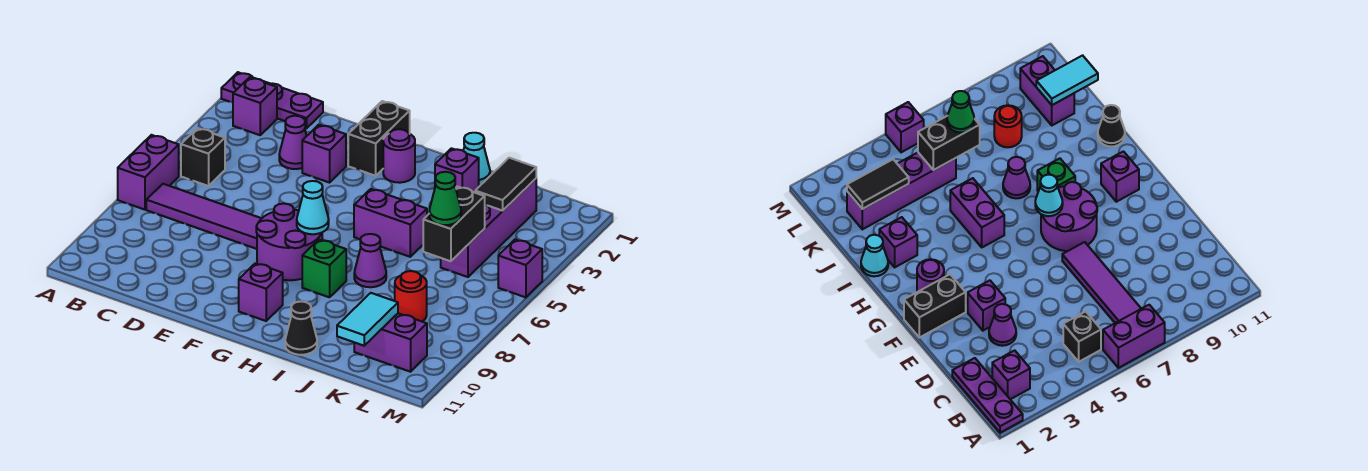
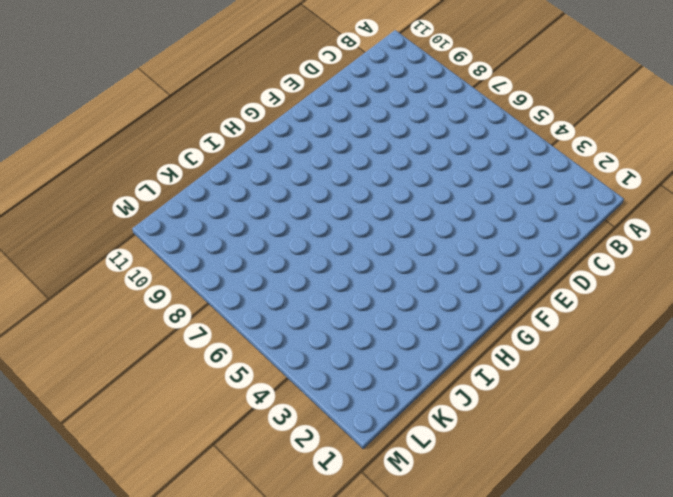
none -> purple plate A1:C1 level 1
none -> purple brick A6:A7 level 1
none -> purple brick B2 level 1

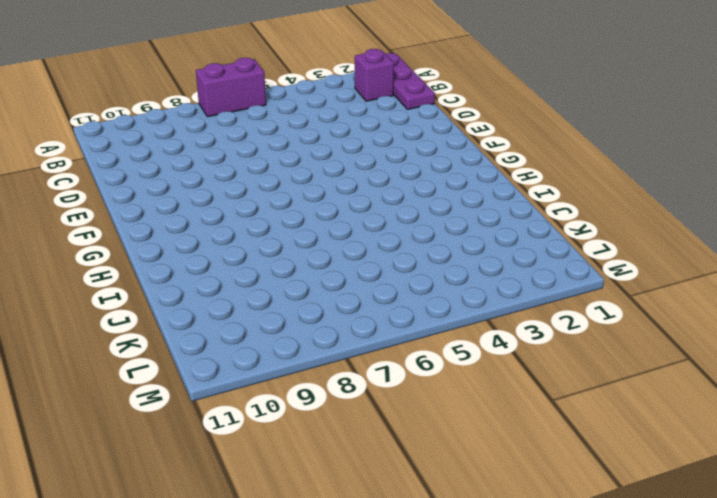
none -> black brick B5 level 1
none -> purple tile B7:E7 level 1
none -> purple cone D3 level 1

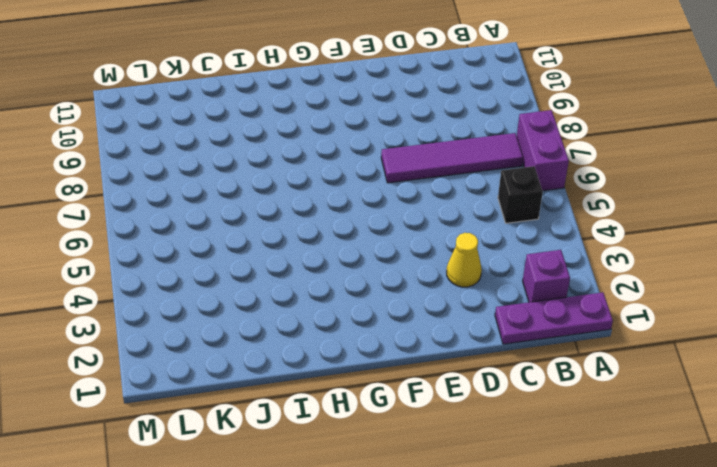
yellow cone D3 level 1 -> purple cone D3 level 1
none -> purple brick E3 level 1
none -> black brick F1:F2 level 1
none -> purple round brick F7:G8 level 1

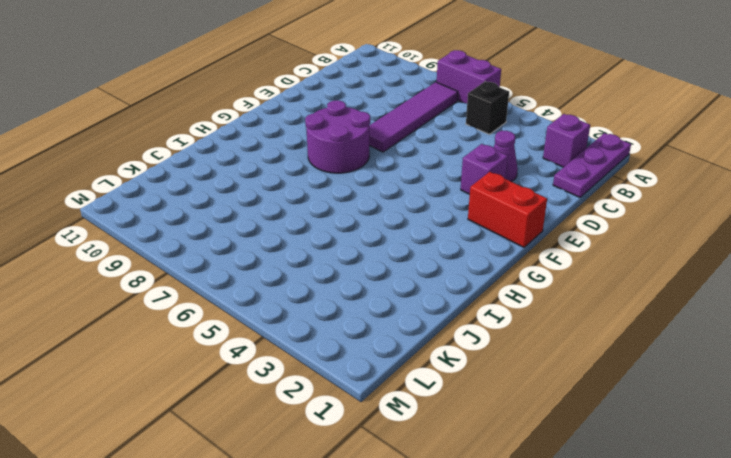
red brick F1:F2 level 1 -> black brick F1:F2 level 1
none -> purple round brick G2 level 1
none -> purple brick G10 level 1
none -> purple brick H5:I5 level 1

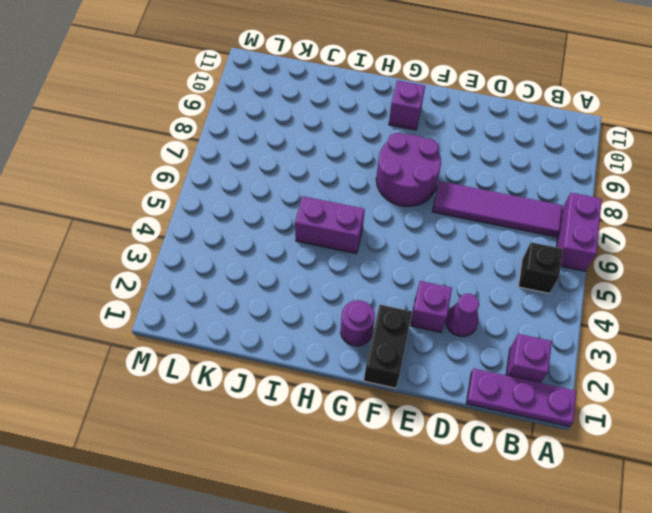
none -> green brick H8 level 1
none -> cyan cone I1 level 1
none -> purple brick I2 level 1

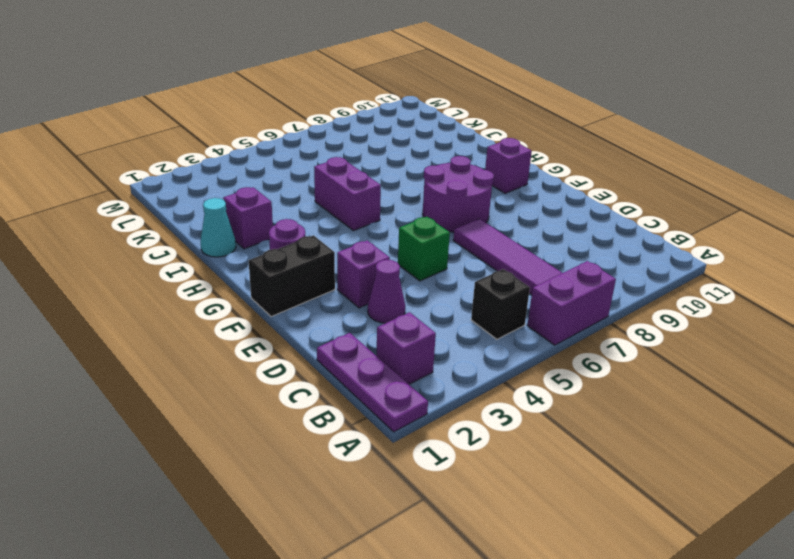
green brick E5 level 1 -> green brick H8 level 1
none -> purple cone I7 level 1
none -> black cone I11 level 1
none -> purple brick K2:K5 level 1

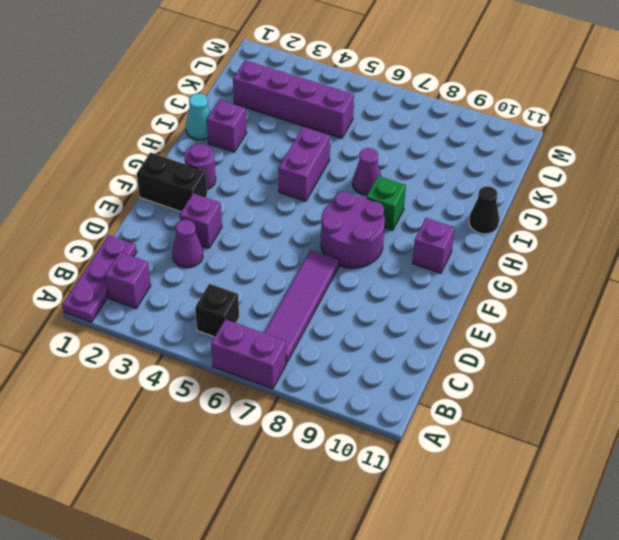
none -> red round brick K8 level 1
none -> purple brick K10:L10 level 1
none -> purple brick M5 level 1

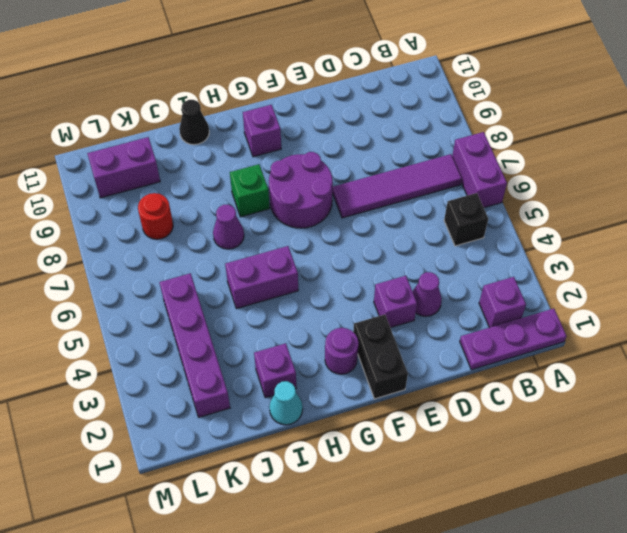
none -> purple brick M5 level 1
none -> cyan cone G7 level 2
none -> black tile K2:K3 level 2

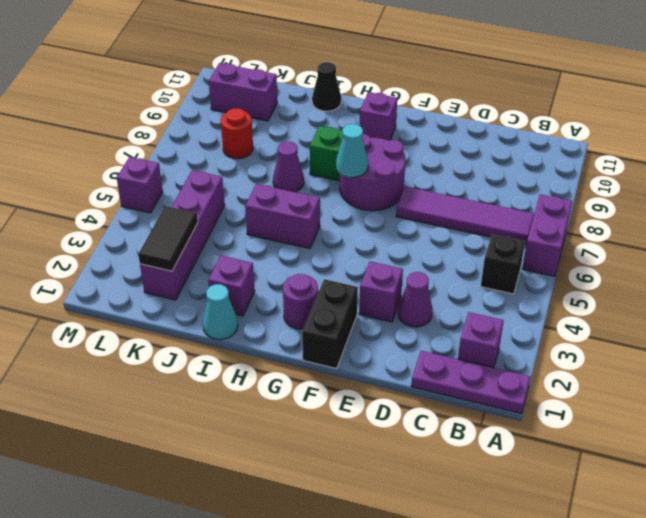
none -> black brick K5:K6 level 2
none -> cyan tile K10:K11 level 2
none -> green cone K6 level 3

